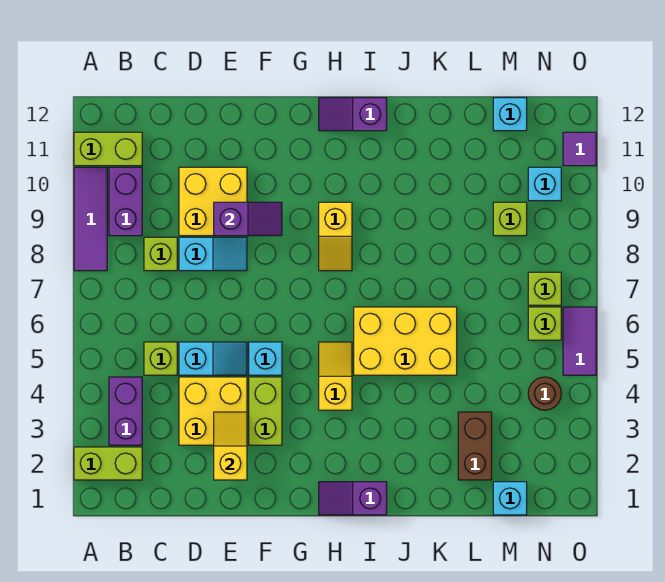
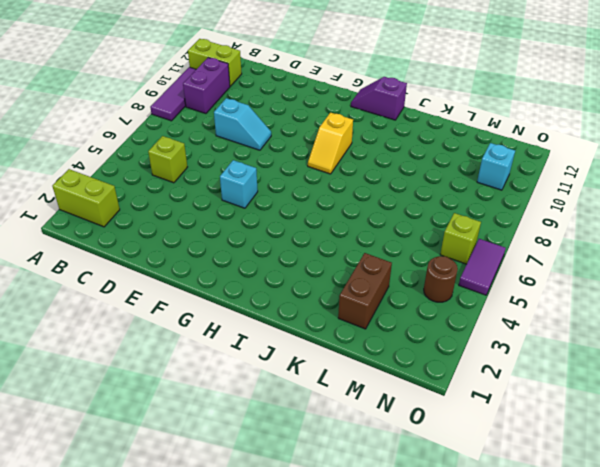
none -> purple brick B3:B4 level 1
none -> lime brick C8 level 1
none -> yellow brick D3:E4 level 1
none -> cyan slope D5:E5 level 1 top D

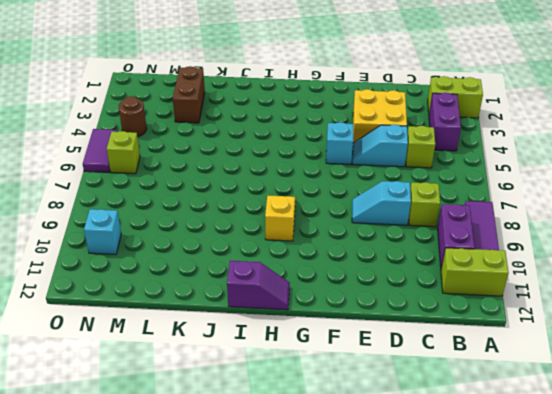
none -> yellow brick D9:E10 level 1
none -> lime brick F3:F4 level 1
none -> purple slope H1:I1 level 1 top I
none -> yellow slope H4:H5 level 1 top 4

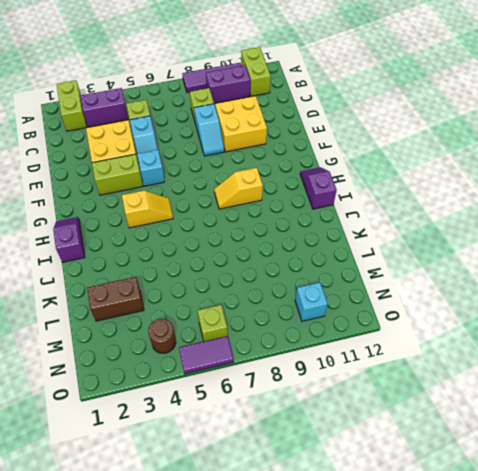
none -> yellow brick I5:K6 level 1
none -> cyan brick M1 level 1
none -> lime brick M9 level 1
none -> cyan brick M12 level 1

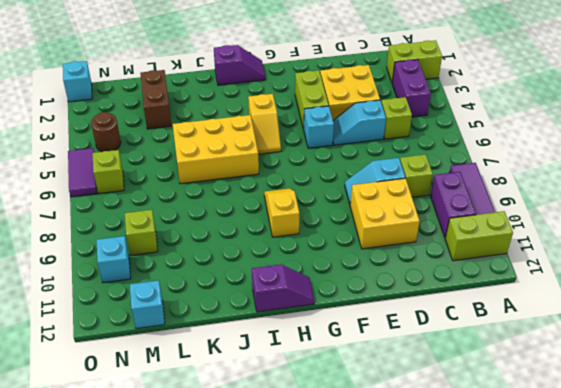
cyan brick O1 level 1 -> cyan brick M1 level 1
none -> lime brick N7 level 1
none -> purple tile O11 level 1
none -> yellow slope E2:E3 level 2 top 2
none -> purple slope E9:F9 level 2 top E

